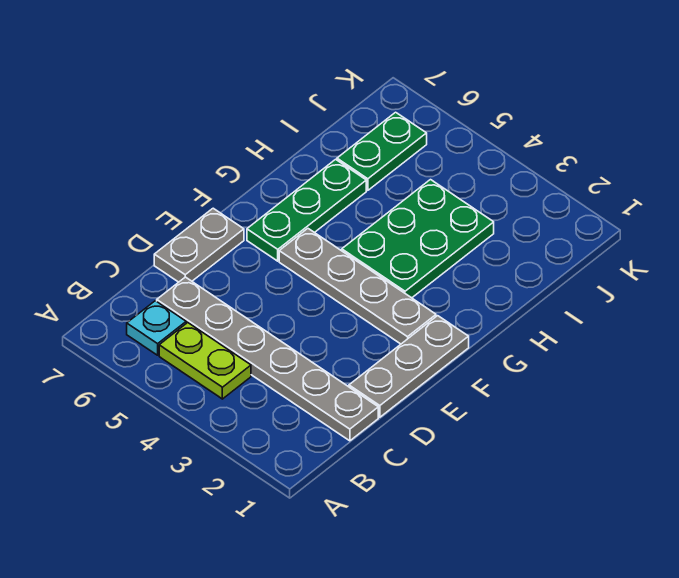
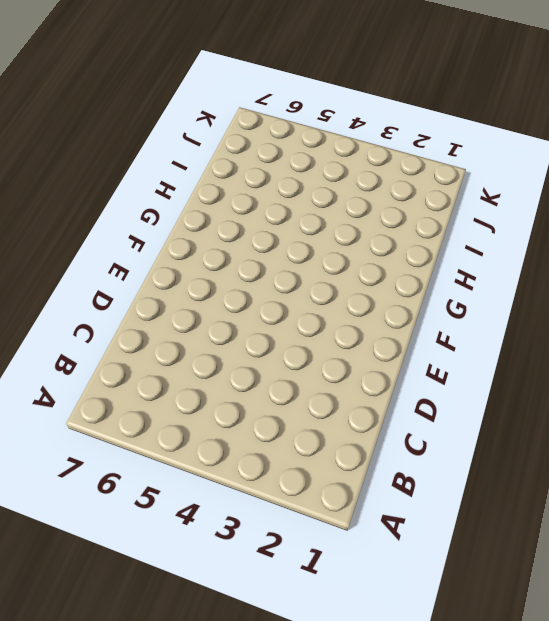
none -> lime plate B4:B5 level 1
none -> cyan plate B6 level 1

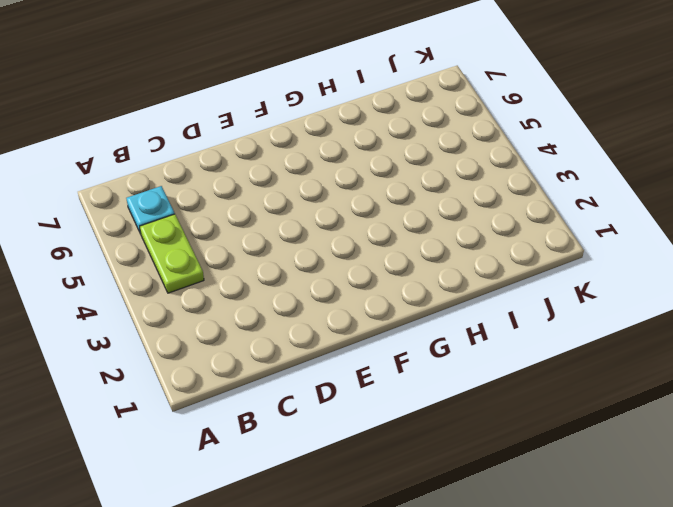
none -> grey plate C1:C6 level 1
none -> grey plate D1:F1 level 1

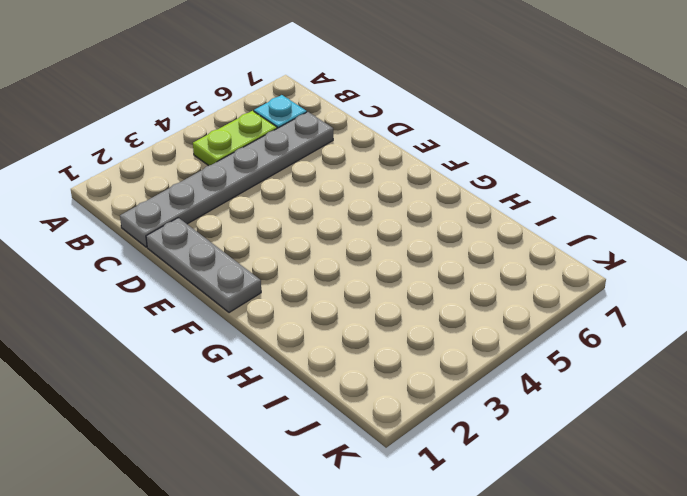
none -> grey plate D7:E7 level 1
none -> grey plate F2:F5 level 1

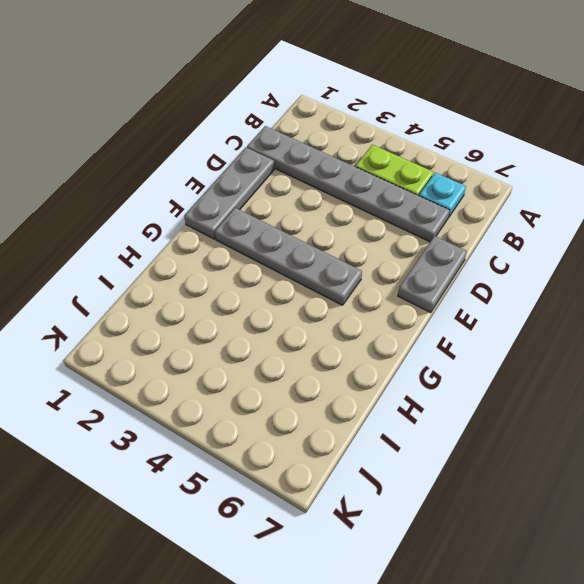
none -> green plate F6:H6 level 1
none -> green plate G3:I4 level 1

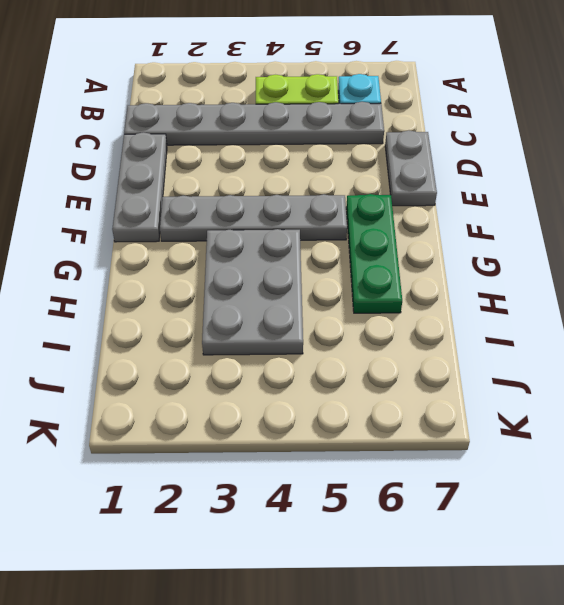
grey plate G3:I4 level 1 -> green plate G3:I4 level 1
none -> green plate I6:J6 level 1

